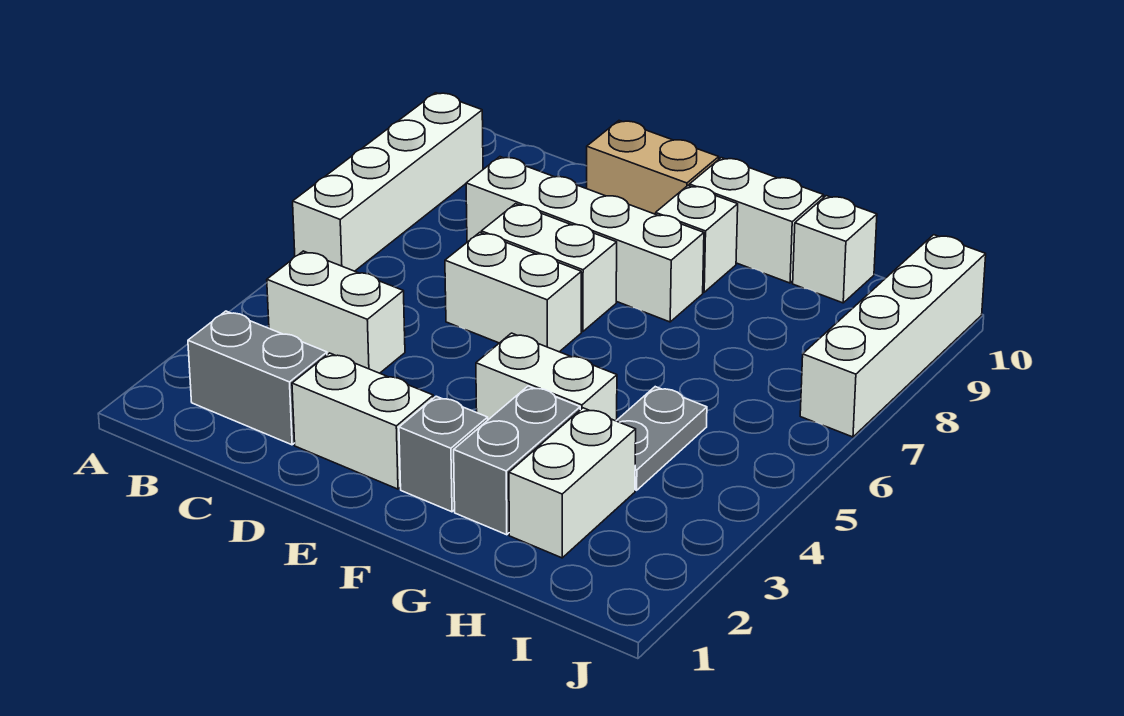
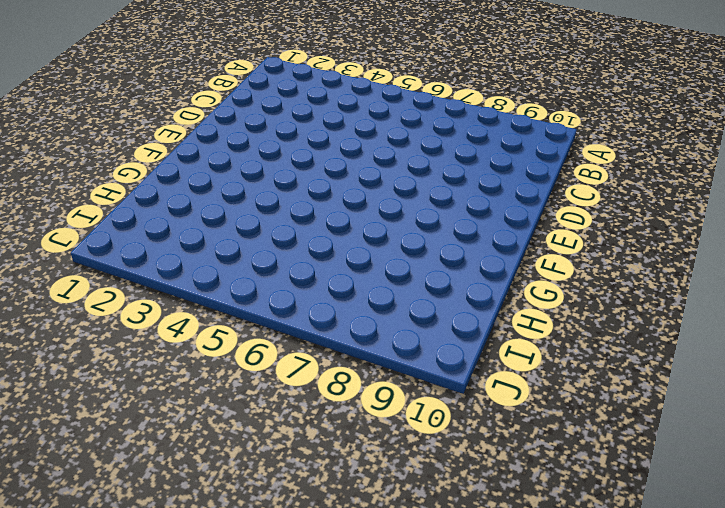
none -> white brick A6:A9 level 1
none -> grey brick B2:C2 level 1
none -> white brick B4:C4 level 1

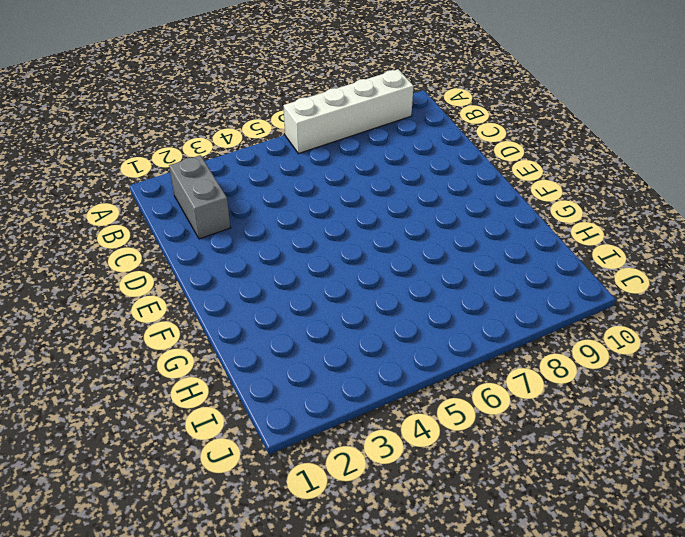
none -> white brick B4:C4 level 1
none -> white brick C8:F8 level 1
none -> white brick D2:E2 level 1

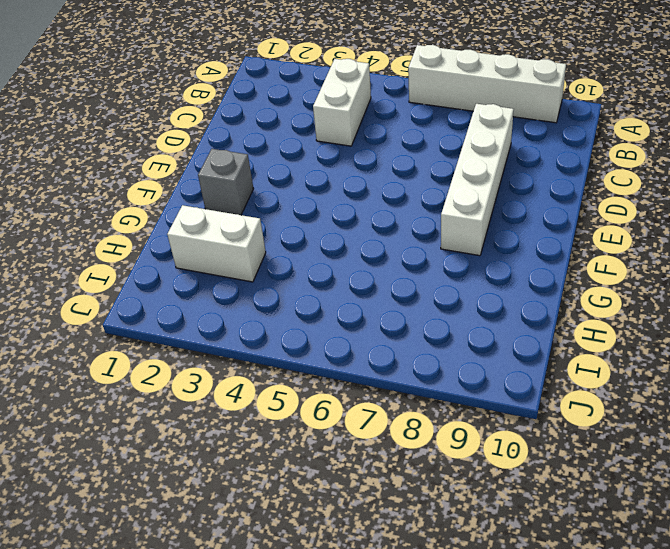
none -> grey brick B2:C2 level 1
none -> white brick D2:E2 level 1
none -> white brick D6:E6 level 1

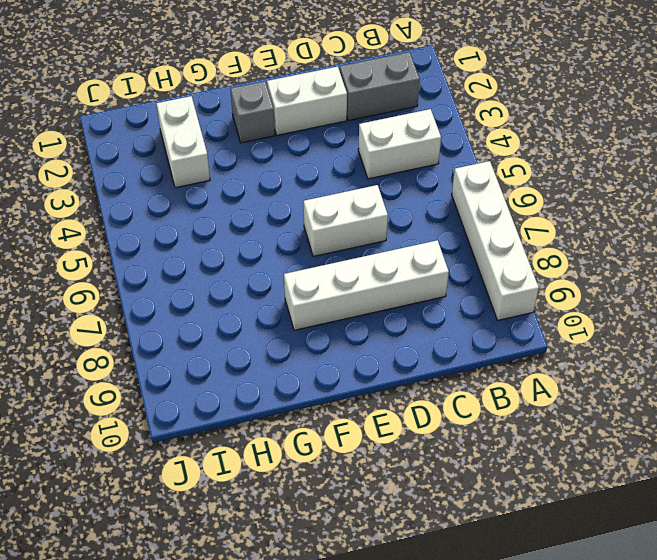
none -> white brick D7:E7 level 1
none -> tan brick D10:E10 level 1
none -> white brick F4:G4 level 1

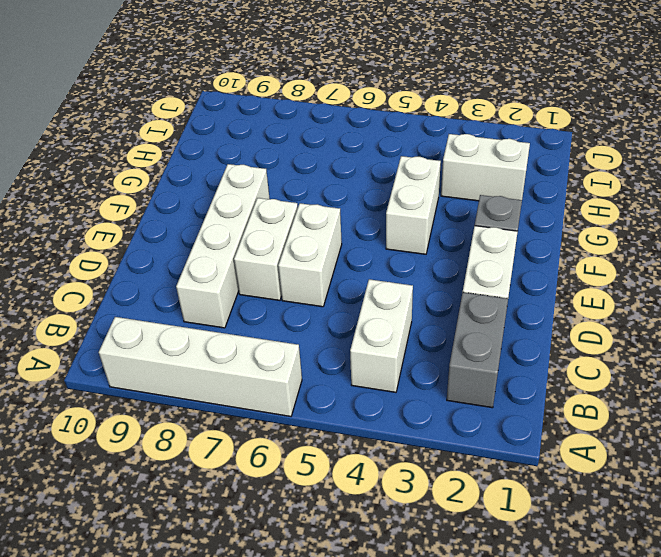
none -> tan brick D10:E10 level 1
none -> white brick F9 level 1
none -> white brick F10:G10 level 1

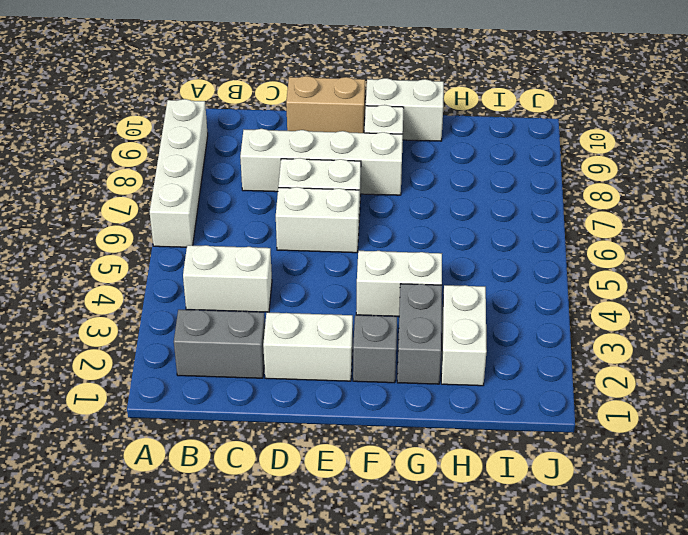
none -> grey plate H4:H5 level 1
none -> white brick H10 level 1
none -> white brick J7:J10 level 1

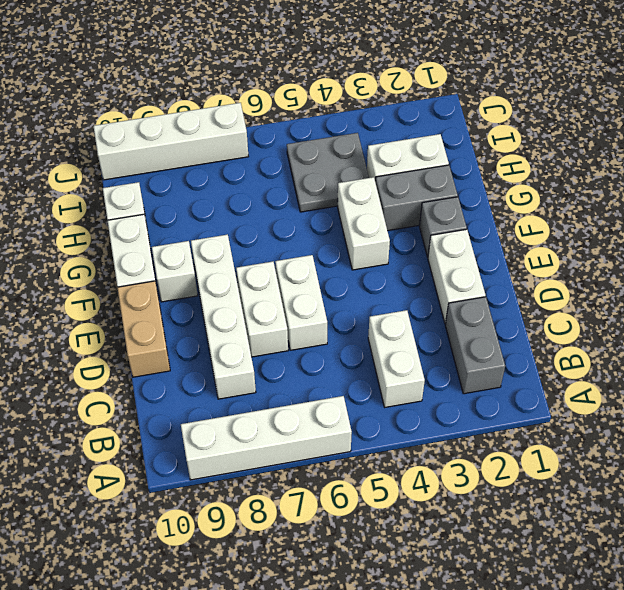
grey plate H4:I5 level 1 -> grey plate H4:H5 level 1

